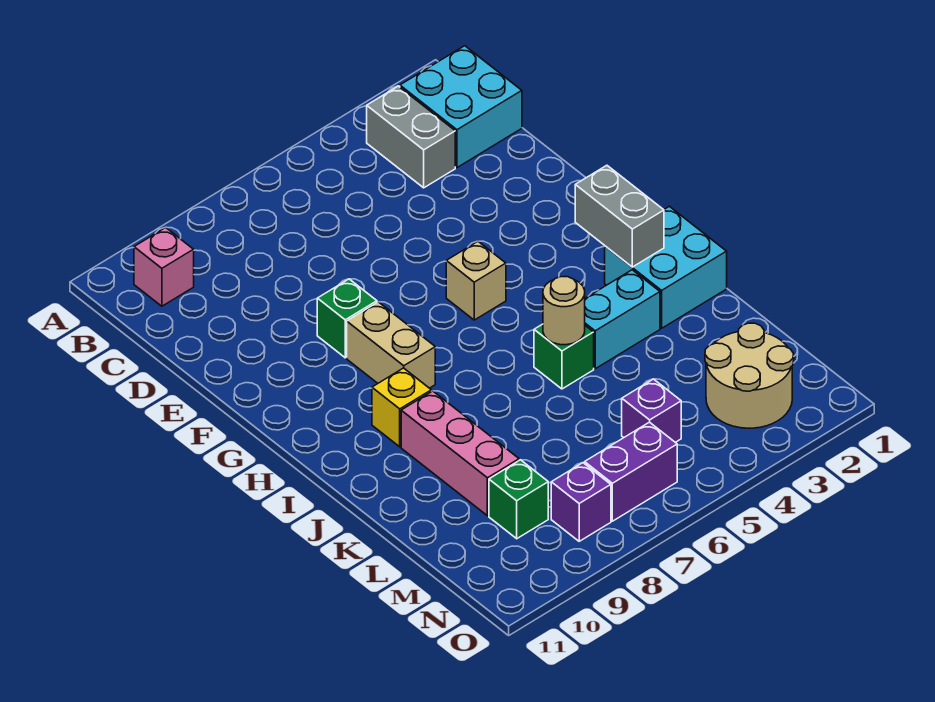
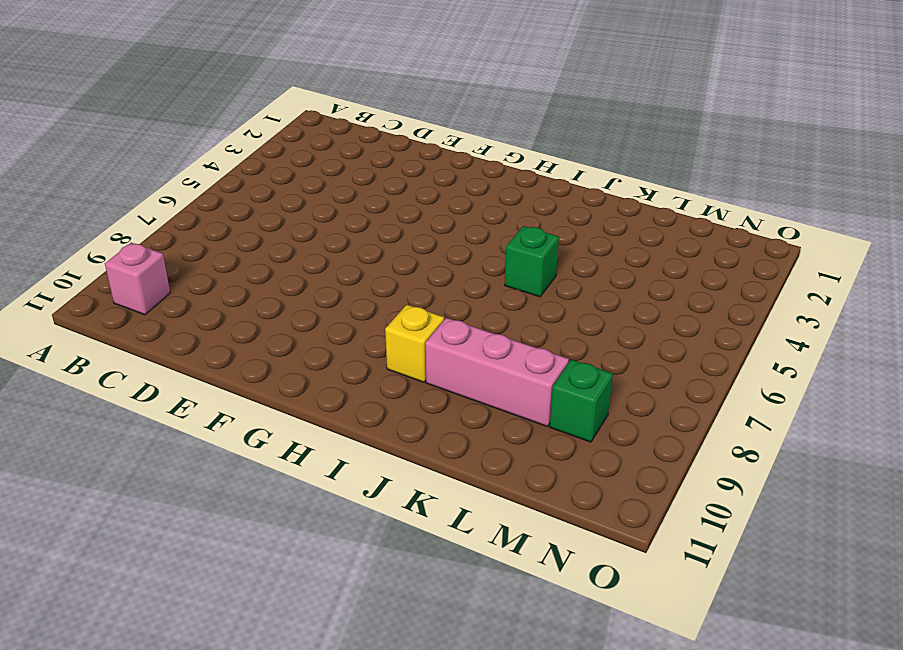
none -> cyan brick B1:C2 level 1
none -> grey brick B3:C3 level 1
none -> green brick F8 level 1

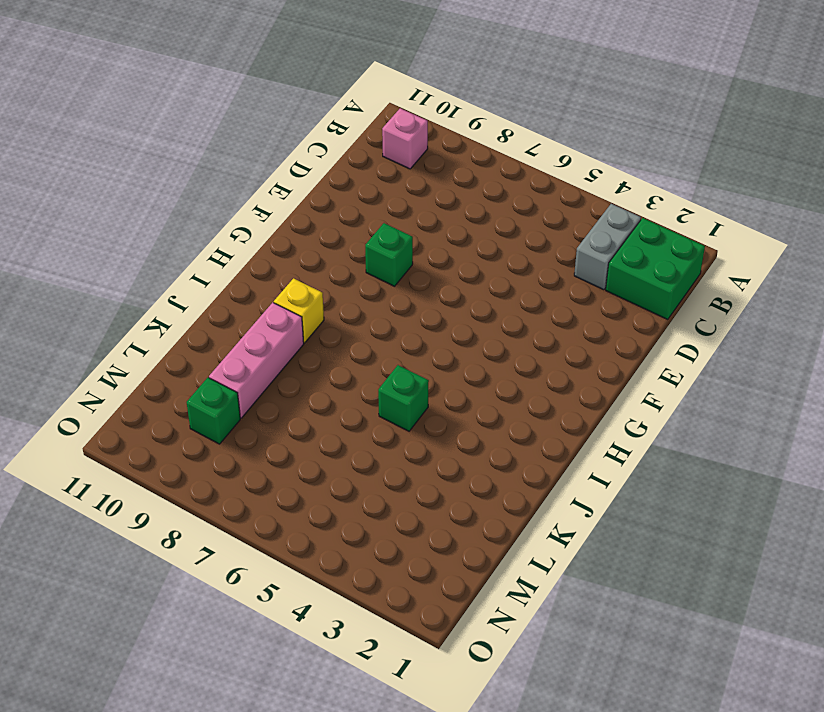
green brick B1:C2 level 1 -> cyan brick B1:C2 level 1
none -> tan brick G5 level 1
none -> tan brick G8:H8 level 1
none -> cyan brick I1:J2 level 1

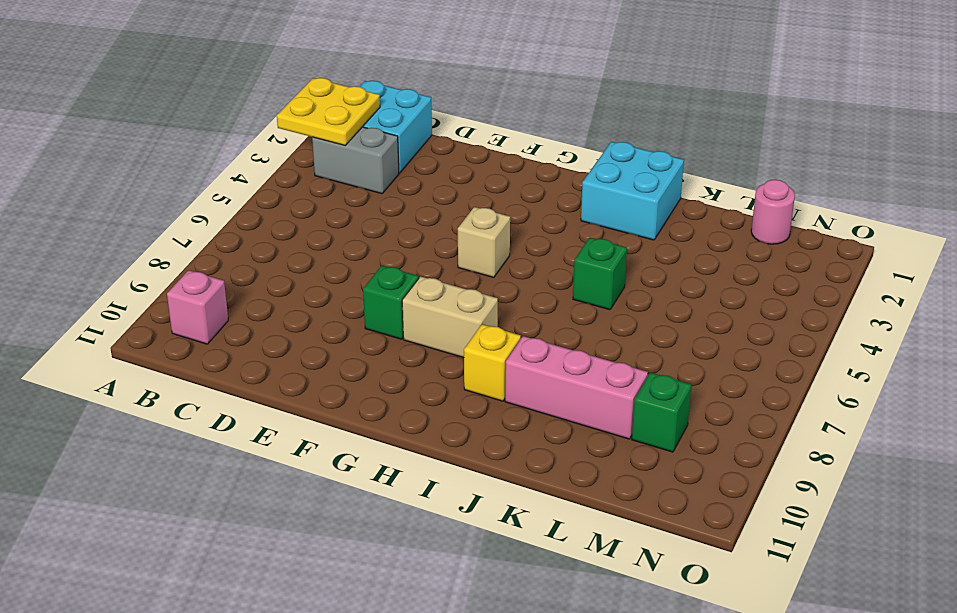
yellow plate A2:B3 level 2 -> none
pink round brick M1 level 1 -> none
none -> cyan brick J3:J4 level 1
none -> tan round brick M2:N3 level 1
none -> purple brick M5 level 1

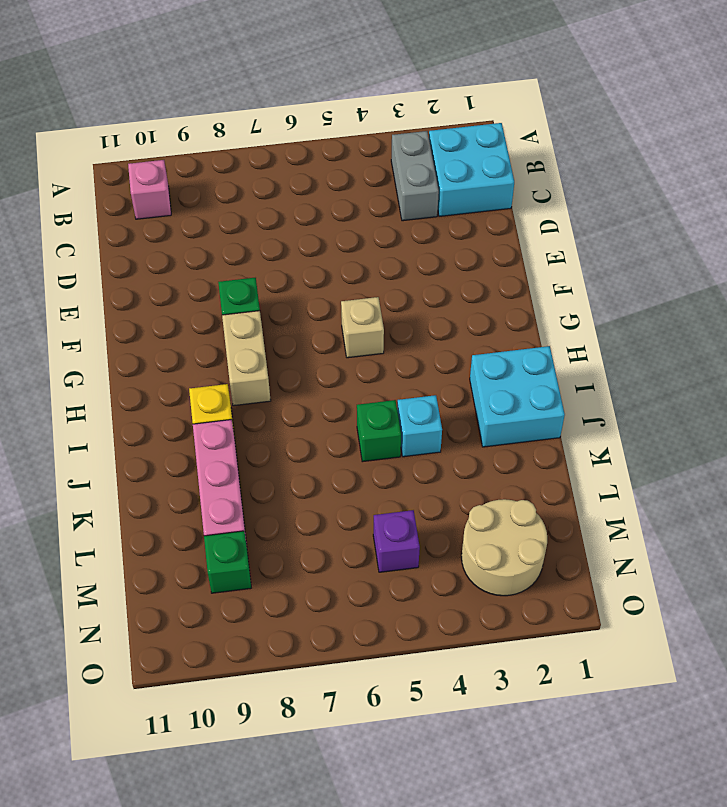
cyan brick J4 level 1 -> cyan brick J3:J4 level 1
none -> purple brick N6:N7 level 1
none -> purple brick N8 level 1
none -> grey brick H2:I2 level 2

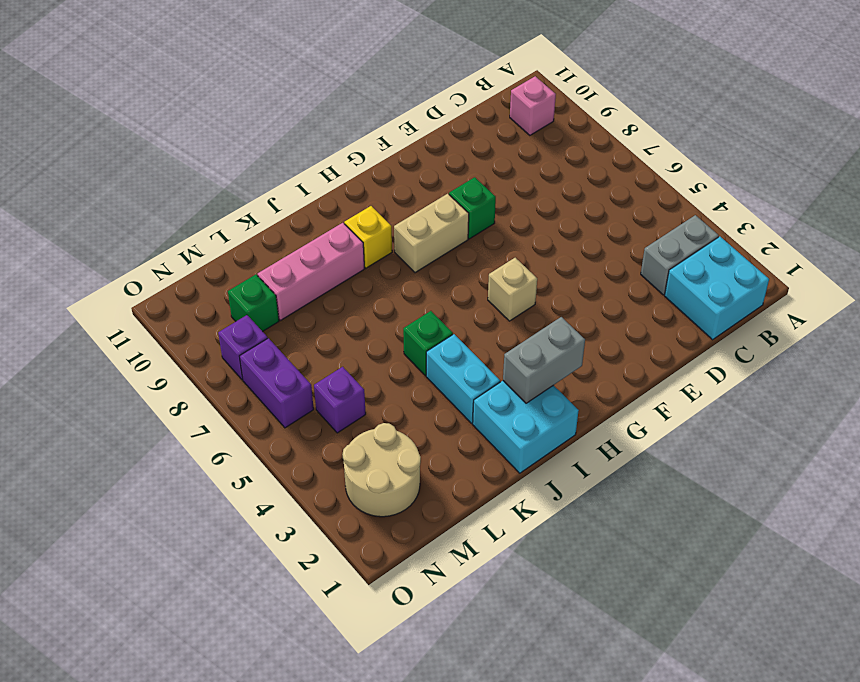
none -> tan round brick J5 level 2

